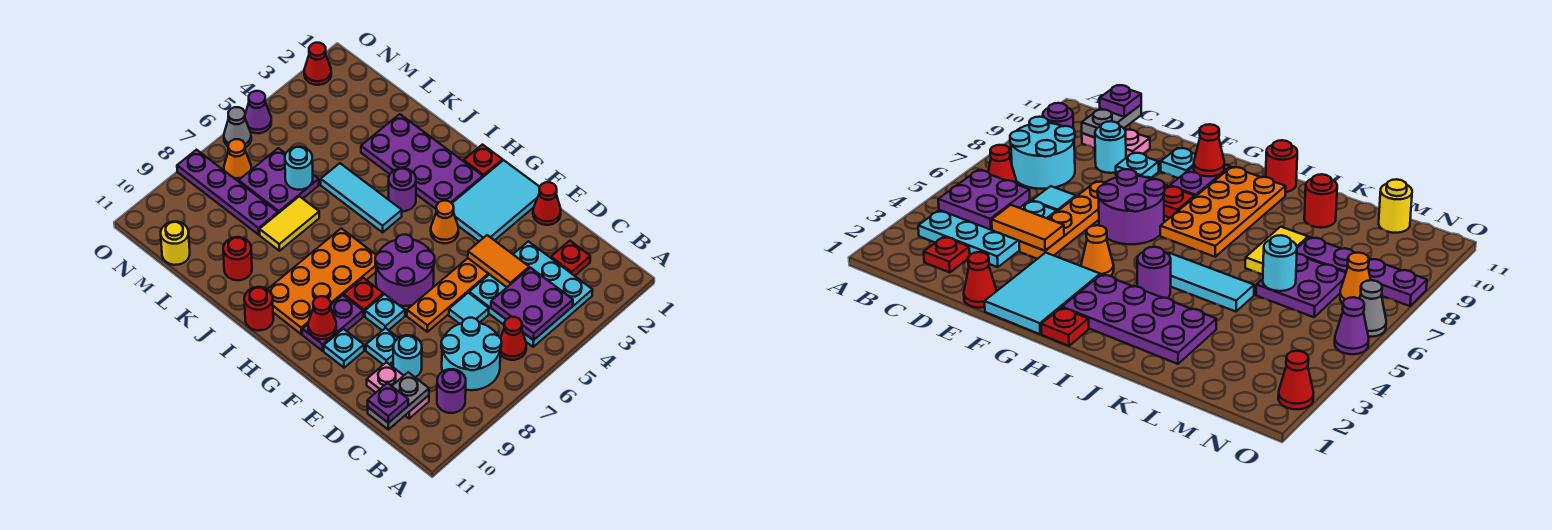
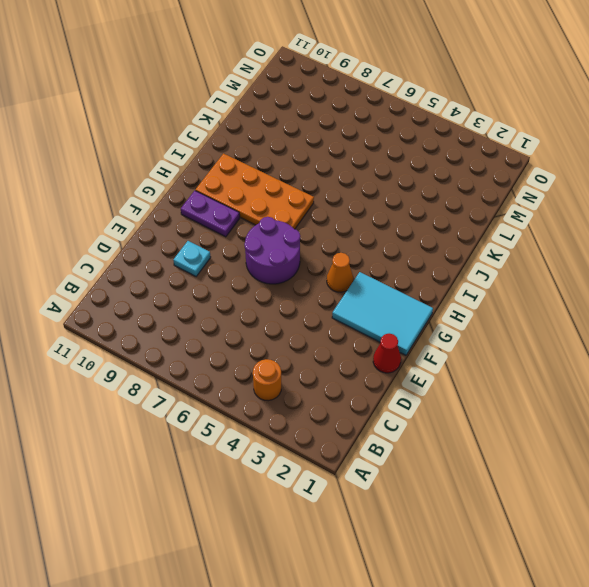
orange round brick B4 level 1 -> cyan plate B3:D5 level 1
none -> red cone B6 level 1
none -> cyan round brick B7:C8 level 1
none -> purple round brick B9 level 1
none -> red plate C2 level 1

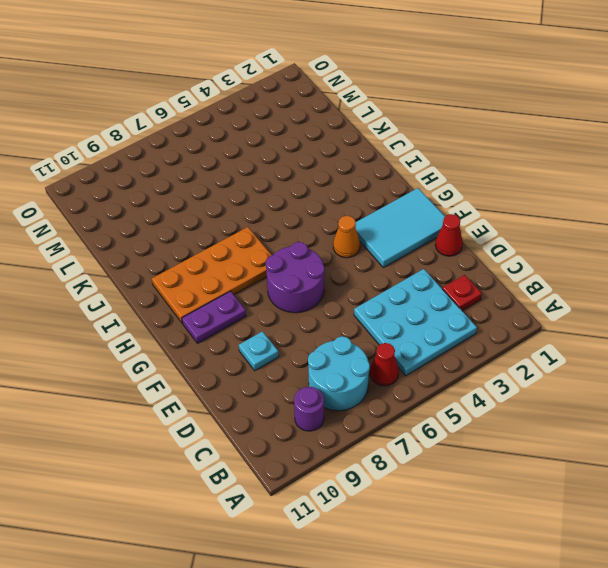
none -> pink plate C10:D10 level 1
none -> cyan tile D6 level 1
none -> cyan round brick D9 level 1
none -> orange plate E4:E7 level 1

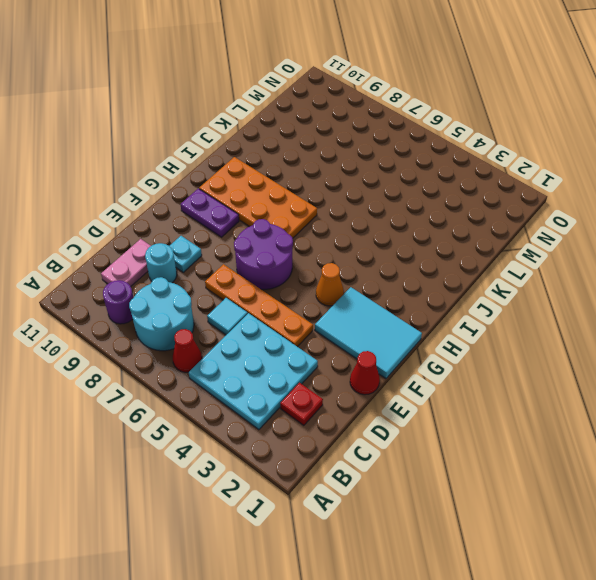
none -> cyan plate F8 level 1
none -> cyan plate F10 level 1
none -> red plate G8 level 1
none -> red plate H1 level 1

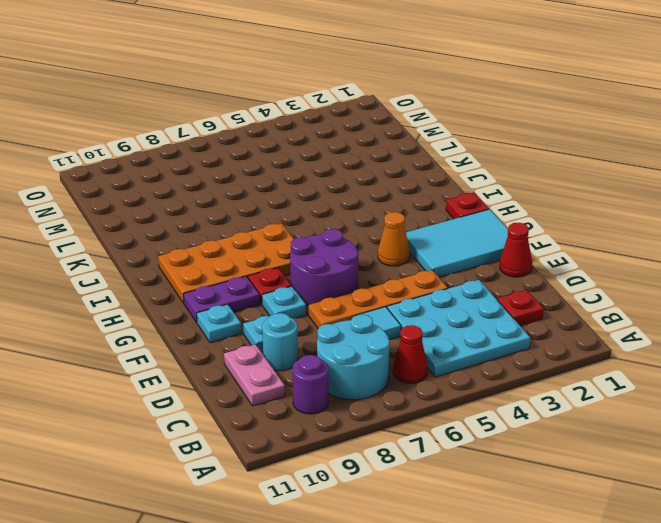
none -> purple plate H2:K3 level 1
none -> purple round brick I4 level 1
none -> cyan tile I5:K5 level 1
none -> red round brick I11 level 1

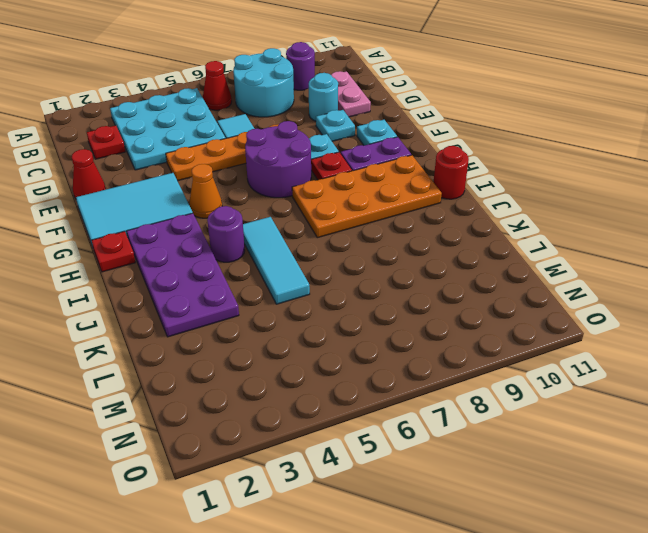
none -> yellow tile K7:K8 level 1
none -> red round brick K10 level 1
none -> purple plate L6:M7 level 1
none -> purple plate L8:O8 level 1

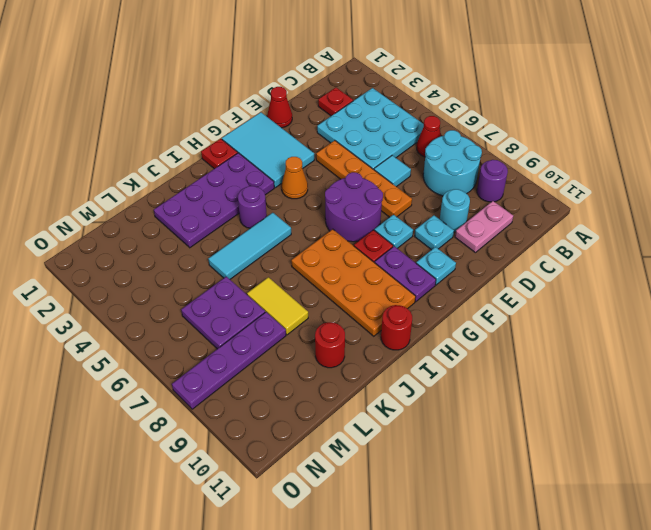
none -> yellow round brick M11 level 1
none -> orange cone N7 level 1
none -> red cone O2 level 1
none -> purple cone O5 level 1

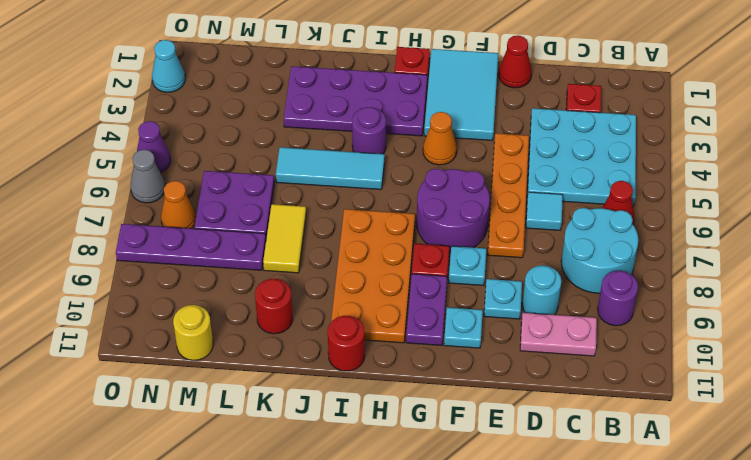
cyan cone O2 level 1 -> red cone O2 level 1
none -> purple plate B4:C5 level 2
none -> grey plate C10:C11 level 2
none -> orange tile D4:E4 level 2
none -> red cone G10 level 2

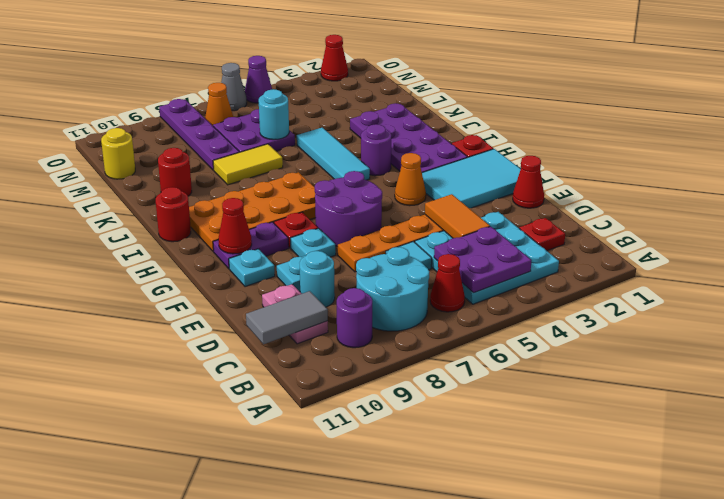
grey tile C10:C11 level 2 -> grey plate C10:C11 level 2
none -> purple plate C11 level 3

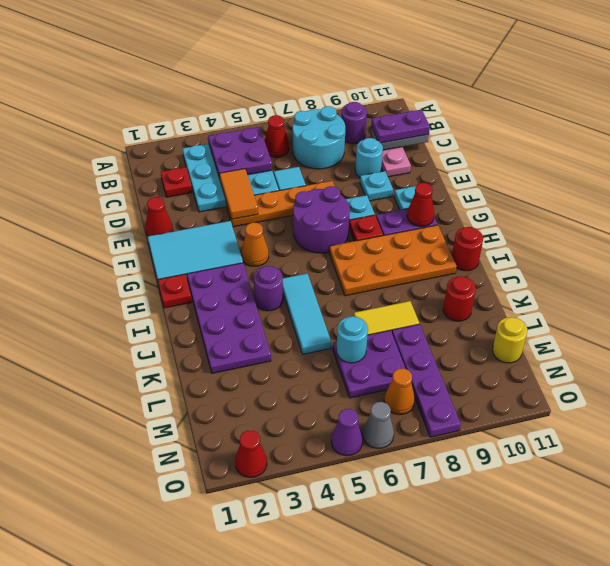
purple plate C10:C11 level 3 -> purple plate C11 level 3

